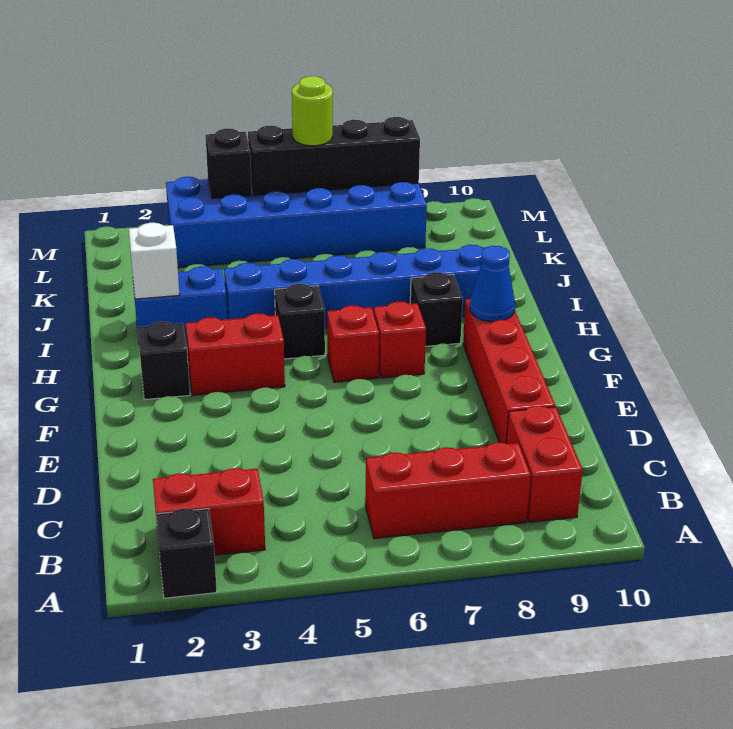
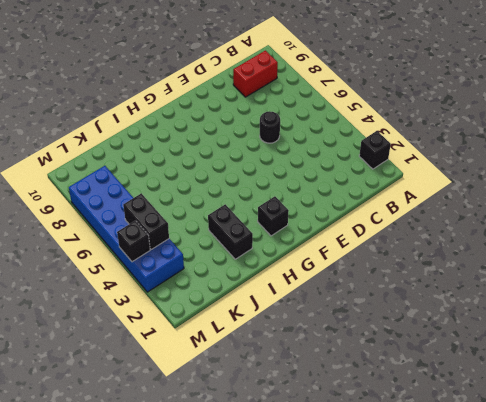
black round brick D6 level 1 -> none
black brick I2:I3 level 1 -> blue brick I2:I3 level 1
black brick L4:L5 level 2 -> none
none -> red brick B2:B3 level 1
none -> red brick B6:B8 level 1
none -> red brick D9:G9 level 1

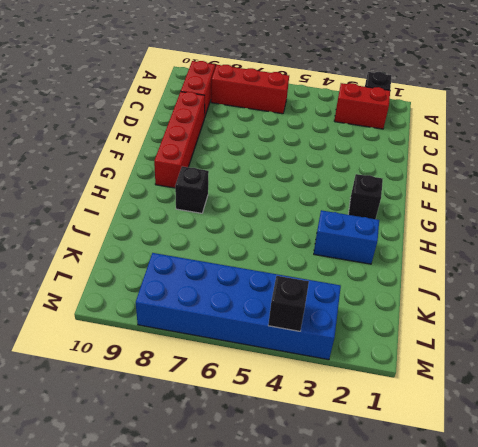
none -> red brick G3:G4 level 1
none -> red brick G6 level 1
none -> red brick G7 level 1

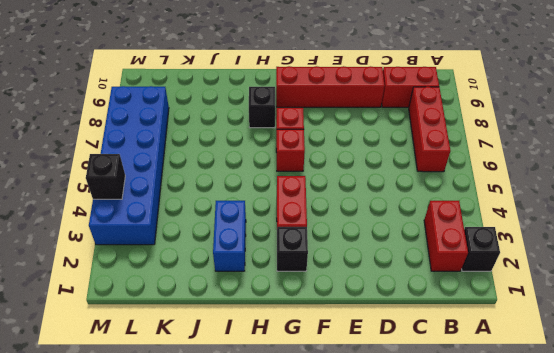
none -> black brick H5 level 1
none -> blue brick I4:I9 level 1
none -> blue cone G9 level 2

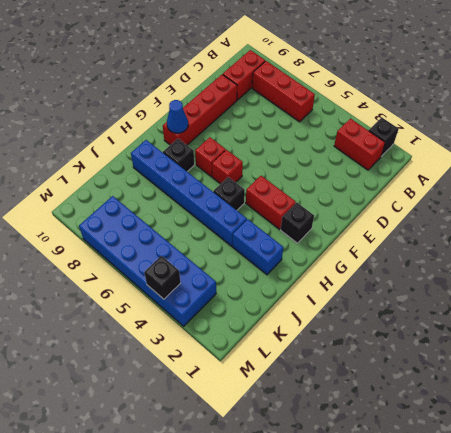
none -> white brick I2 level 2
none -> black brick M5:M8 level 2
none -> lime round brick M6 level 3

